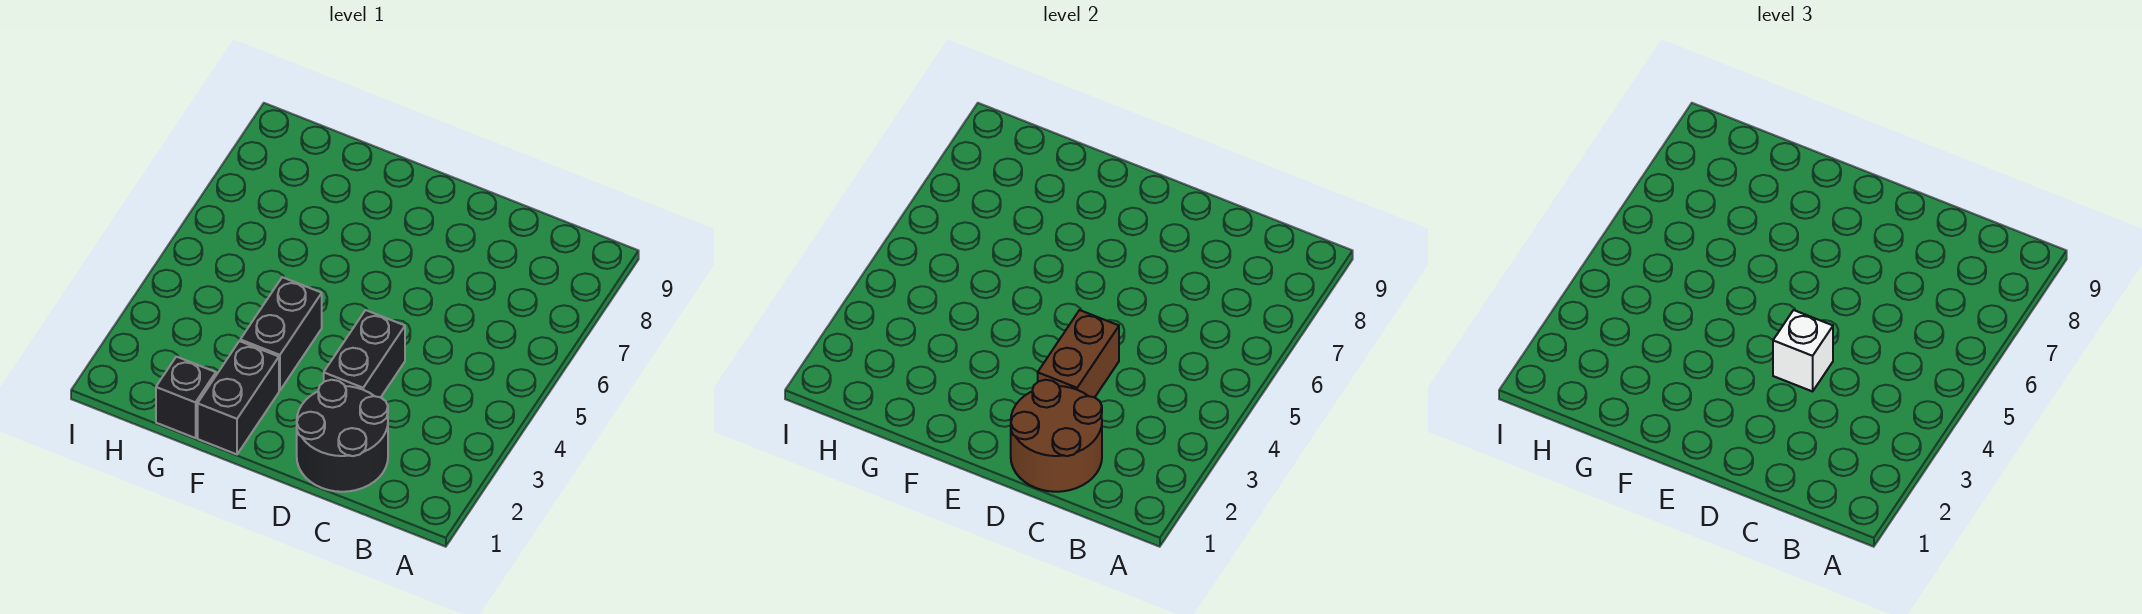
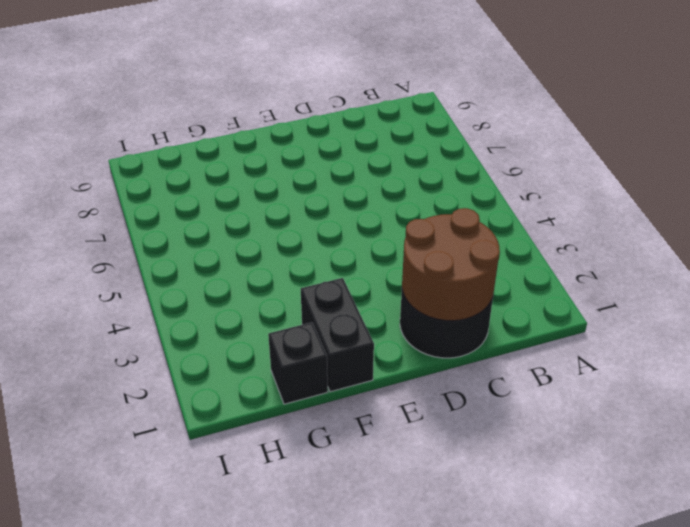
none -> black brick D3:D4 level 1
none -> black brick F3:F4 level 1

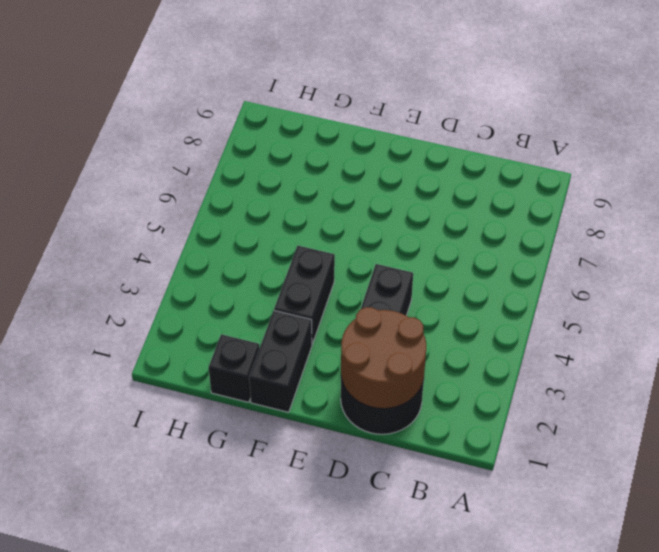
none -> brown brick D3:D4 level 2
none -> white brick D4 level 3

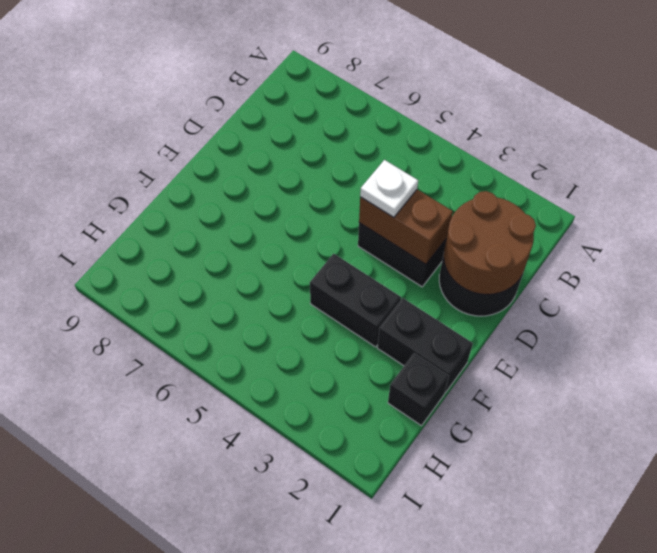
white plate D4 level 3 -> white brick D4 level 3

